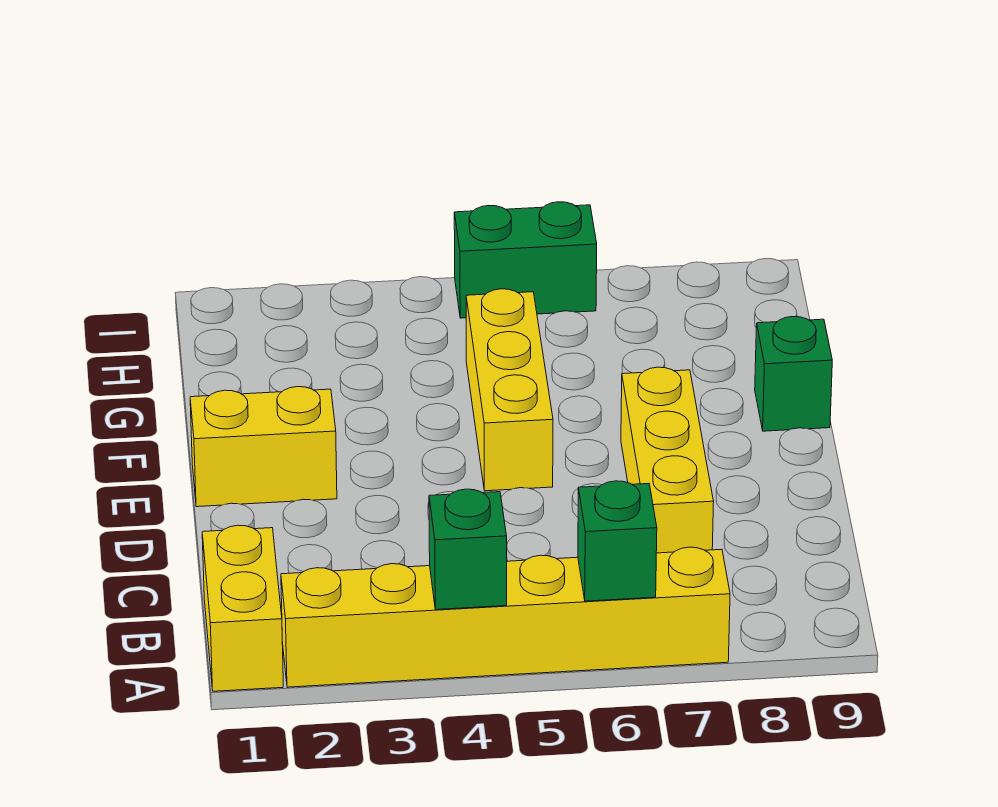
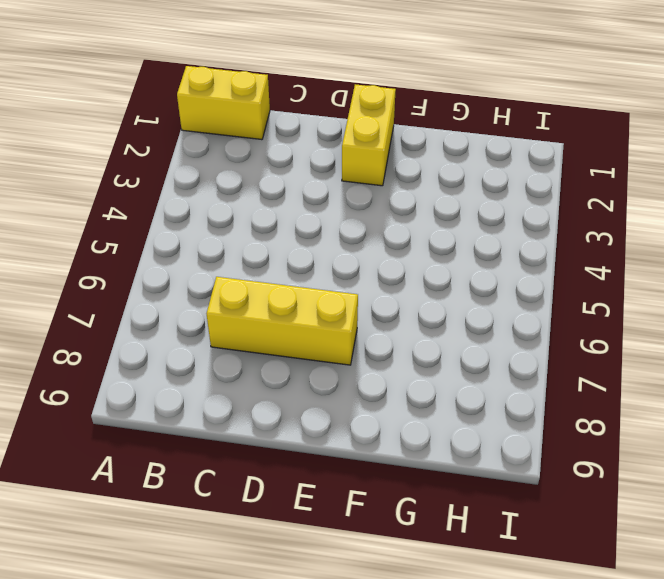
none -> yellow brick A2:A7 level 1
none -> yellow brick E5:G5 level 1

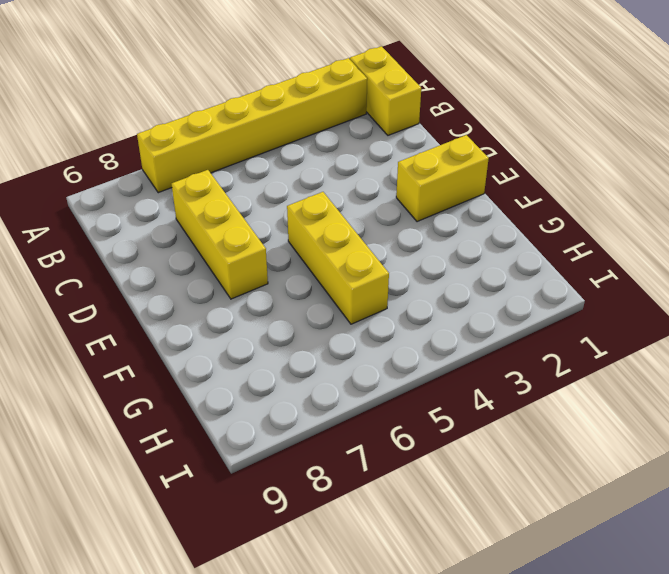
none -> green brick F9 level 1
none -> green brick I5:I6 level 1

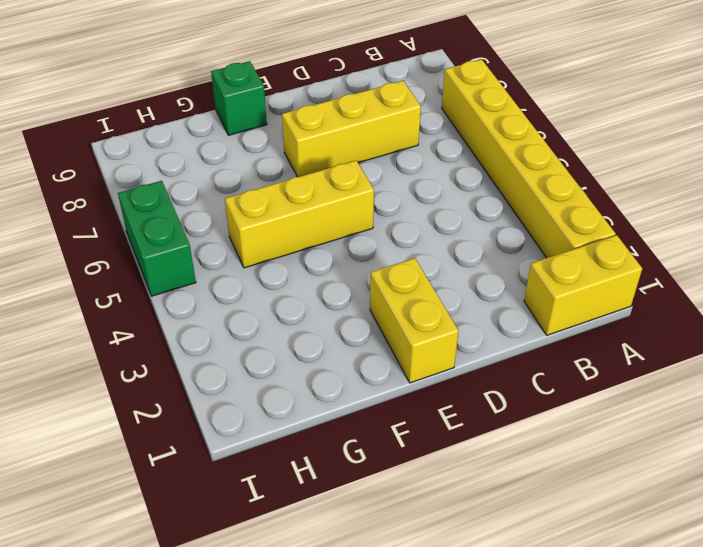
none -> green brick A4 level 2
none -> green brick A6 level 2

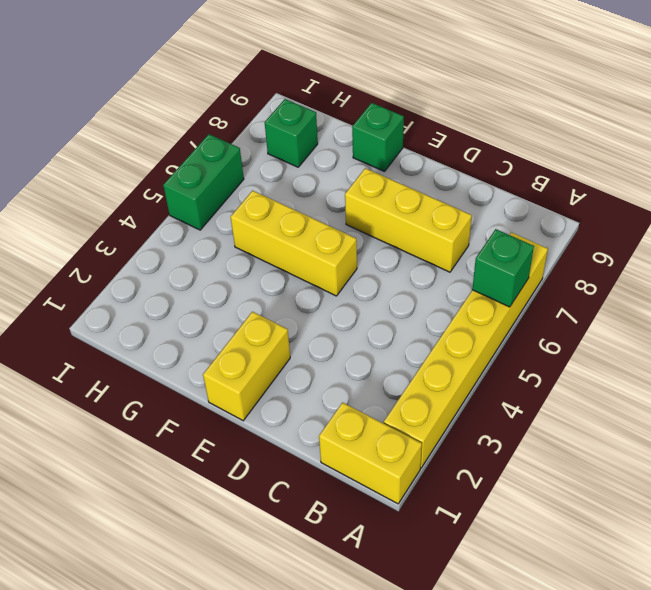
green brick H8 level 1 -> green brick A4 level 2

